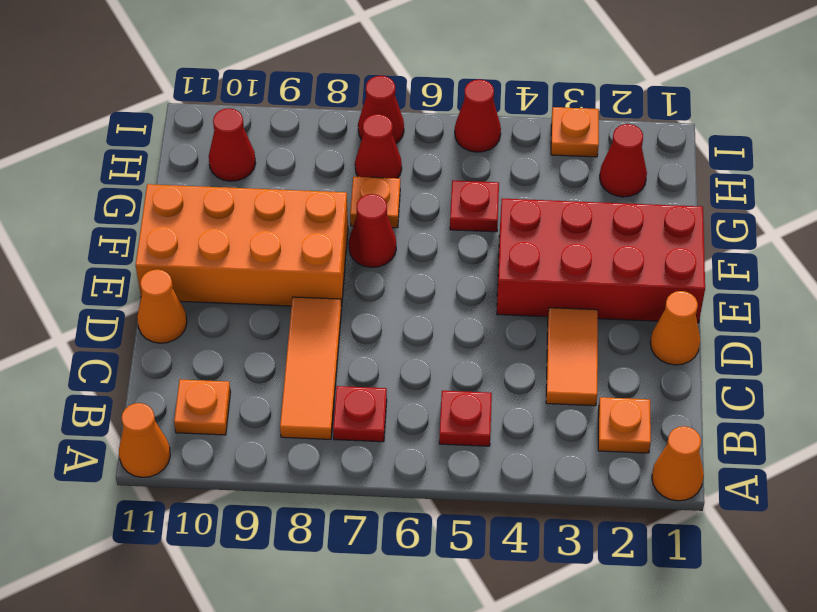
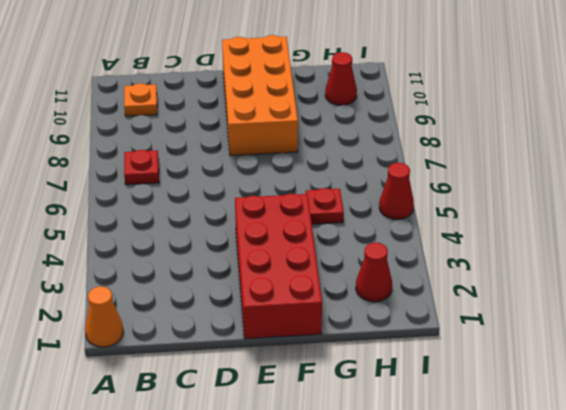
none -> orange cone A11 level 1
none -> orange plate B2 level 1
none -> red plate B5 level 1

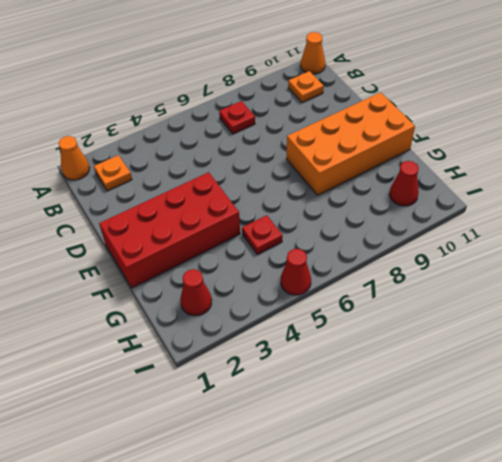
none -> red plate B5 level 1
none -> orange tile B8:D8 level 1
none -> orange tile C3:D3 level 1

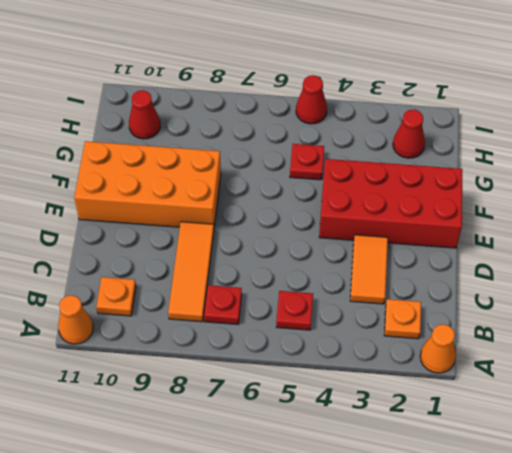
none -> orange cone D1 level 1
none -> orange cone D11 level 1
none -> red cone F7 level 1

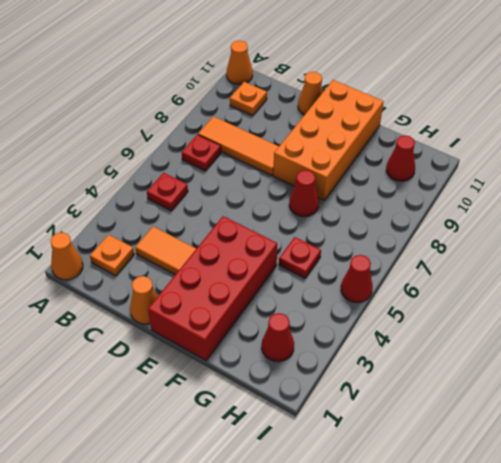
none -> orange plate G7 level 1
none -> red cone H7 level 1
none -> orange plate I3 level 1

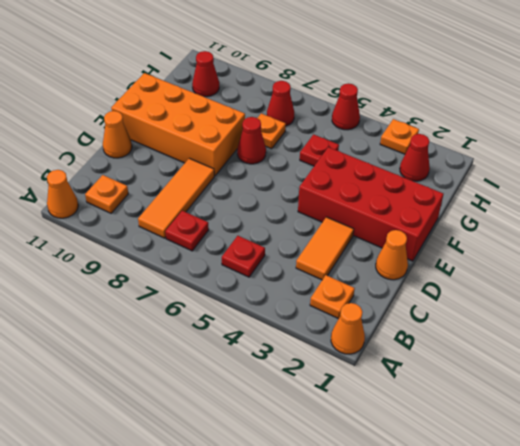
none -> red cone I7 level 1

